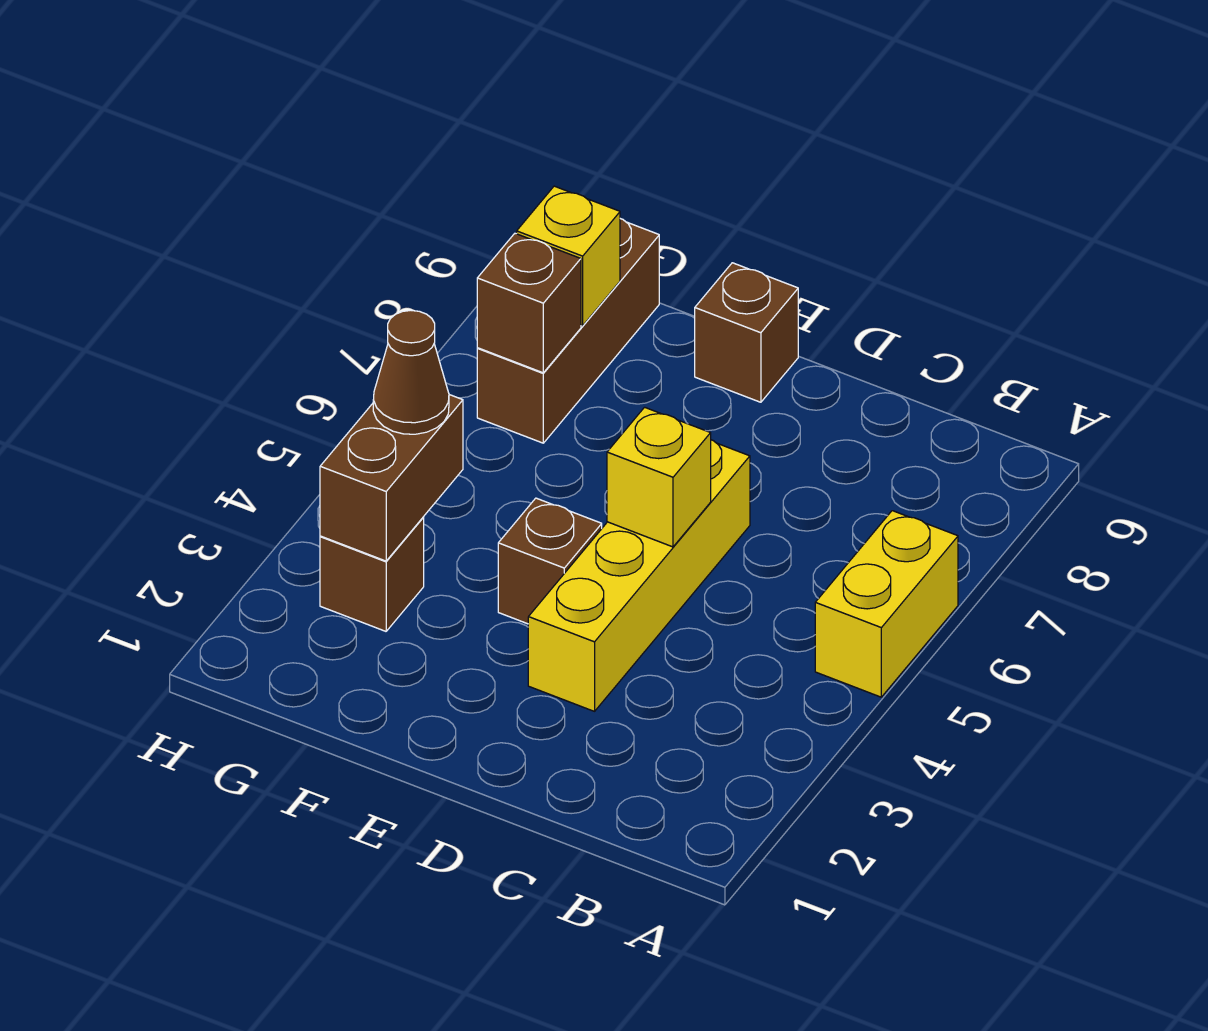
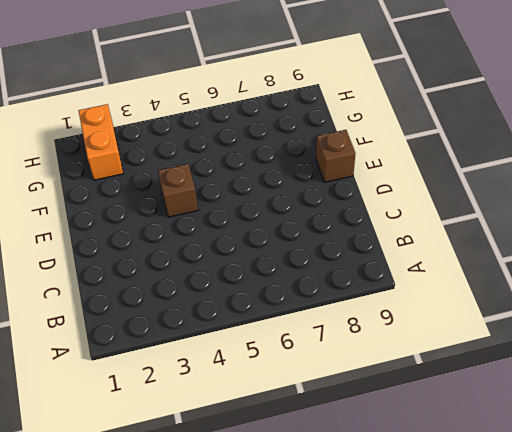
orange brick G2:H2 level 1 -> none
none -> yellow brick A5:A6 level 1
none -> yellow brick D3:D6 level 1

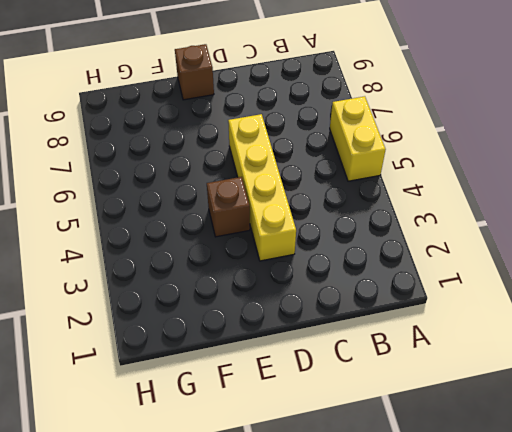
none -> brown brick G3 level 1
none -> brown brick G7:G9 level 1

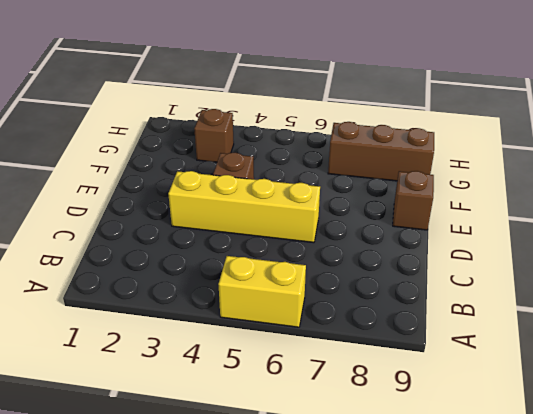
none -> yellow brick D5 level 2
none -> brown brick G3:G4 level 2

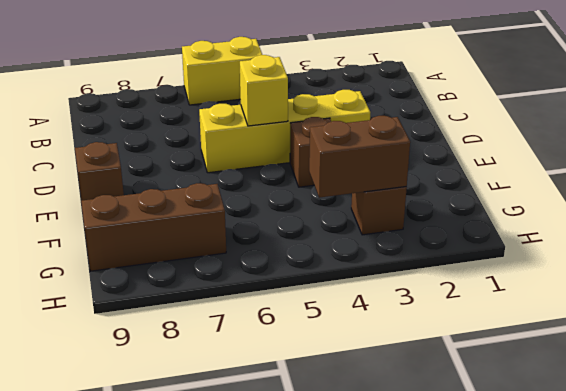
none -> brown brick G7 level 2
none -> yellow brick G8 level 2

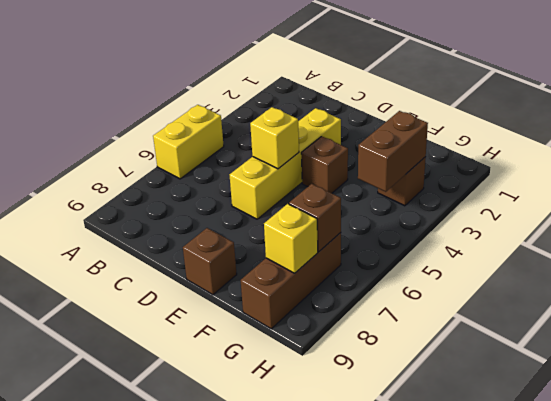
none -> brown cone G4 level 3

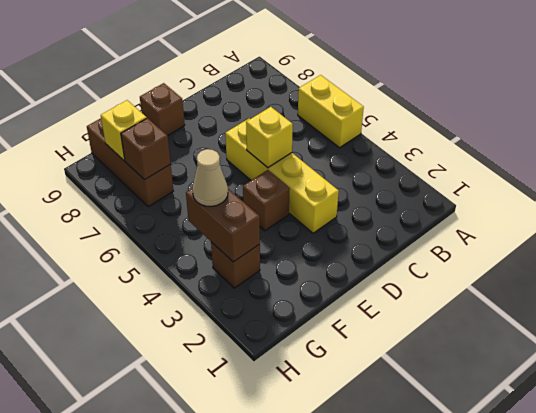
tan cone G4 level 3 -> brown cone G4 level 3

